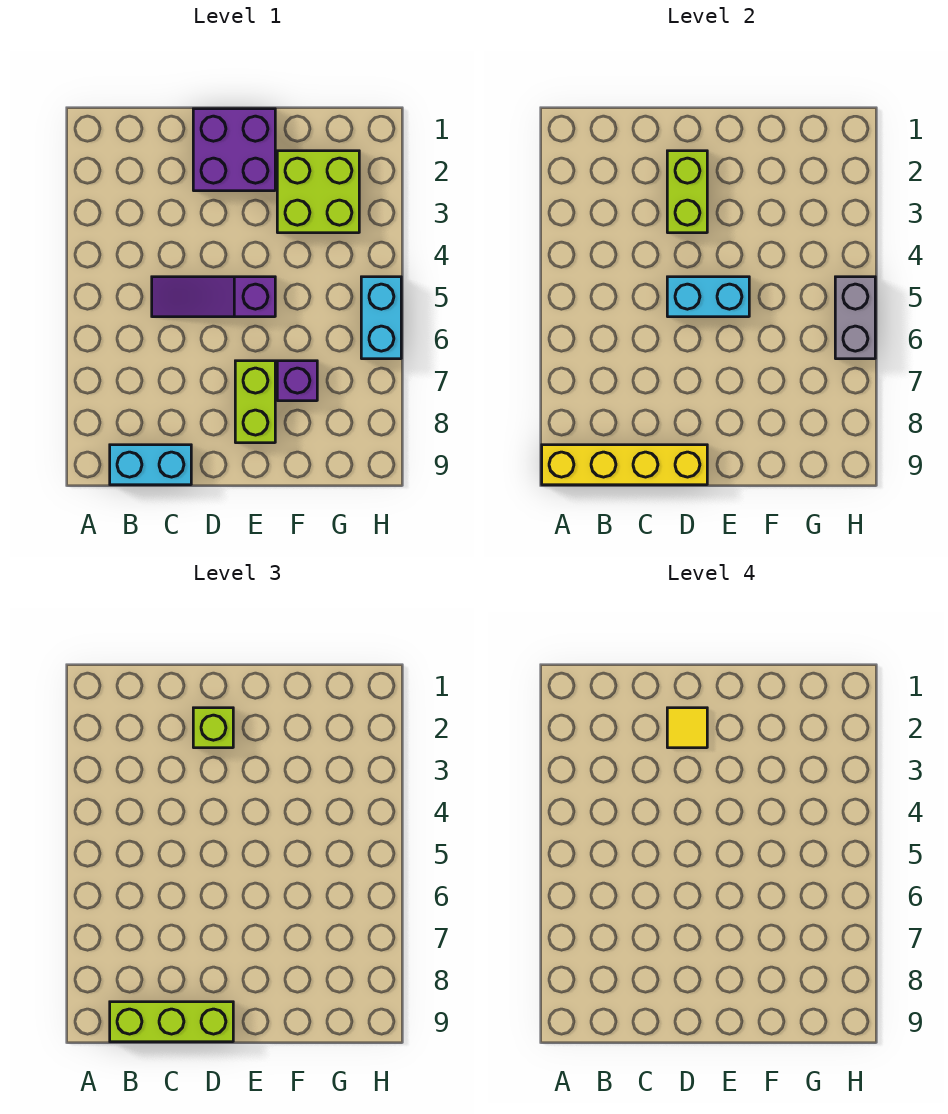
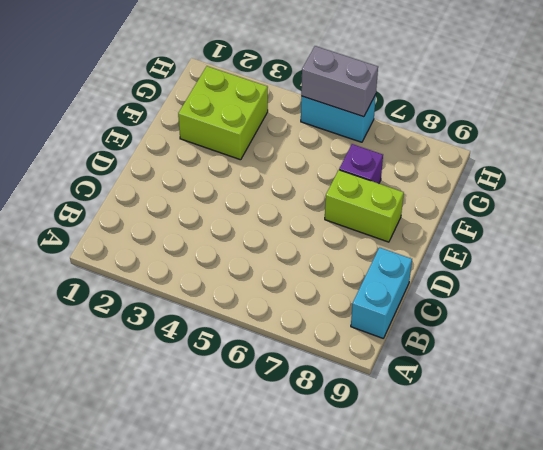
none -> purple slope C5:E5 level 1 top E
none -> purple brick D1:E2 level 1
none -> yellow brick A9:D9 level 2

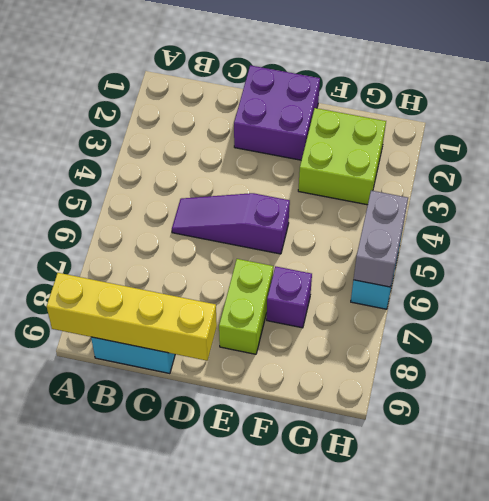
none -> lime brick D2:D3 level 2
none -> cyan brick D5:E5 level 2
none -> lime brick B9:D9 level 3

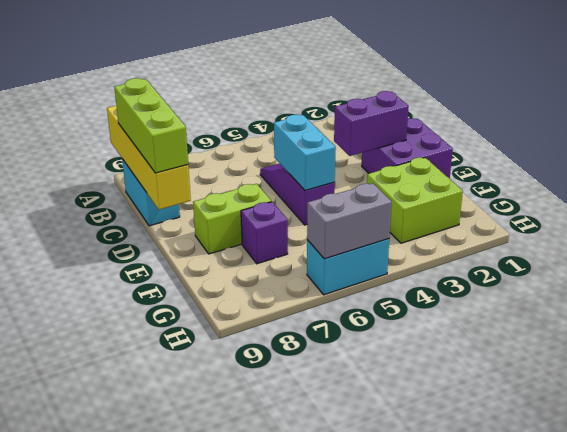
purple brick D2:D3 level 2 -> lime brick D2:D3 level 2
none -> lime brick D2 level 3
none -> yellow tile D2 level 4

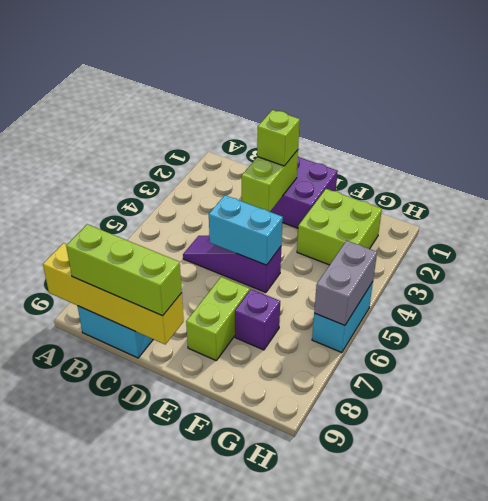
none -> yellow tile D2 level 4

